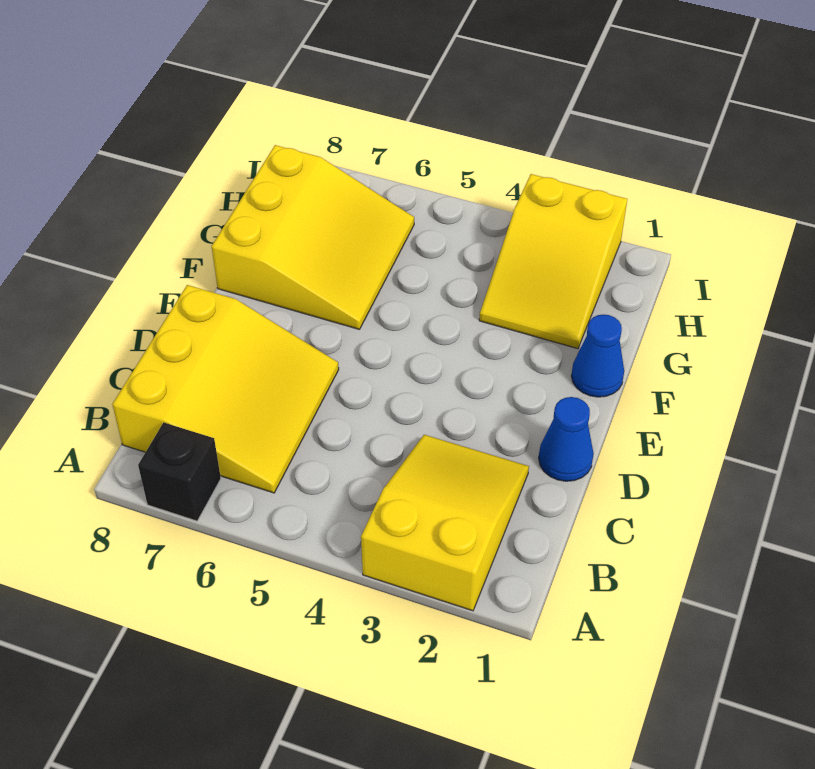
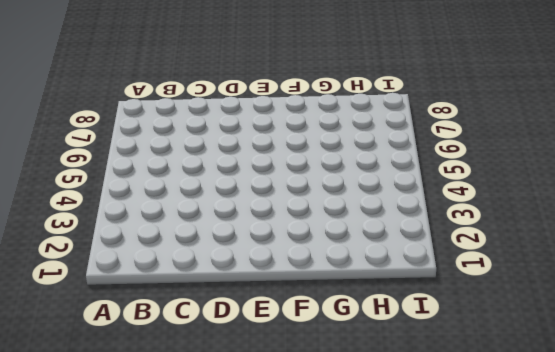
none -> yellow slope A2:C3 level 1 top A
none -> black brick A7 level 1

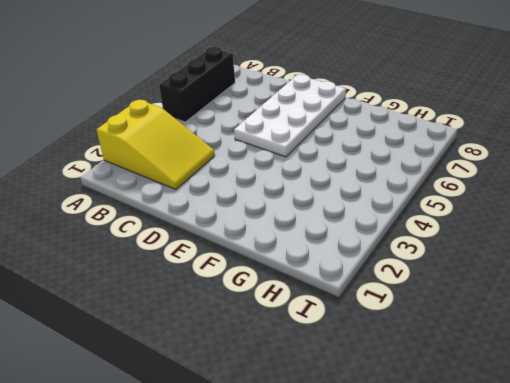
black brick A5:A7 level 1 -> black brick A7 level 1
white plate D5:E8 level 1 -> yellow slope B6:D8 level 1 top 8
none -> blue cone D1 level 1
none -> blue cone F1 level 1

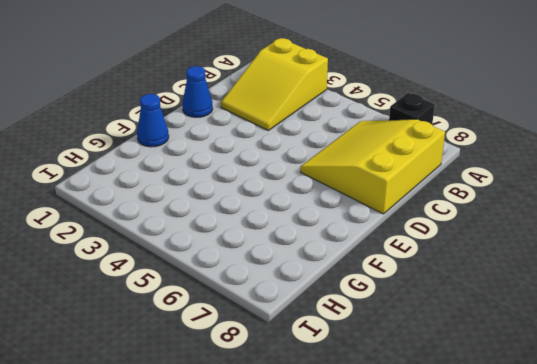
none -> yellow slope F6:H8 level 1 top 8
none -> yellow slope G2:I3 level 1 top I

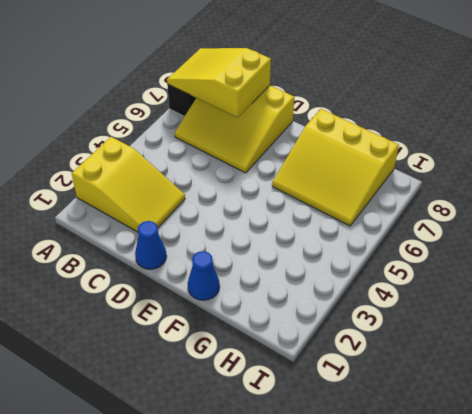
yellow slope A7:C8 level 2 top C -> yellow slope G2:I3 level 1 top I

